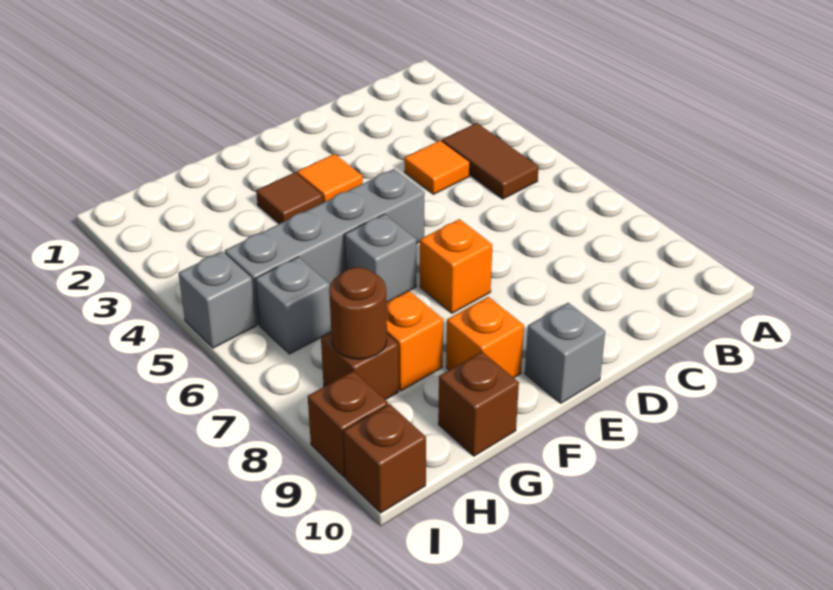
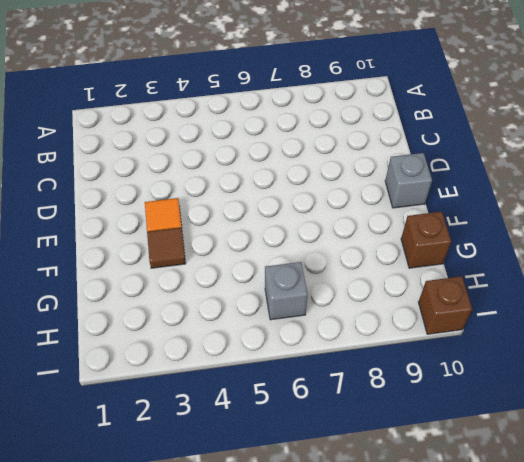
none -> brown tile B4:B5 level 1
none -> orange tile C4 level 1
none -> grey brick E5:H5 level 1

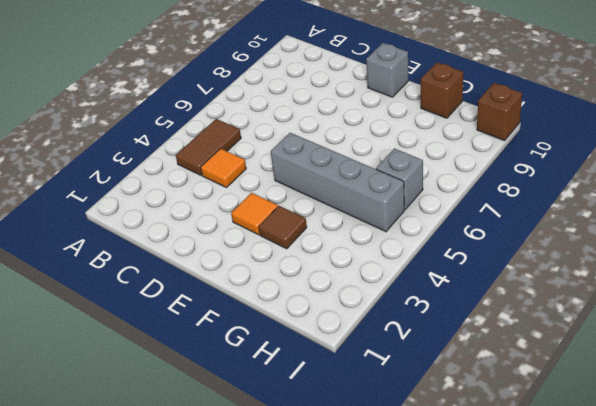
none -> orange brick E7 level 1
none -> grey brick F6 level 1
none -> orange brick F9 level 1

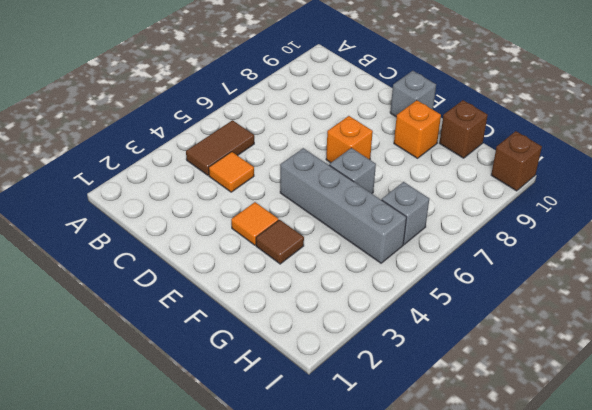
none -> orange brick G8 level 1
none -> brown brick H8 level 1
none -> grey brick I5 level 1

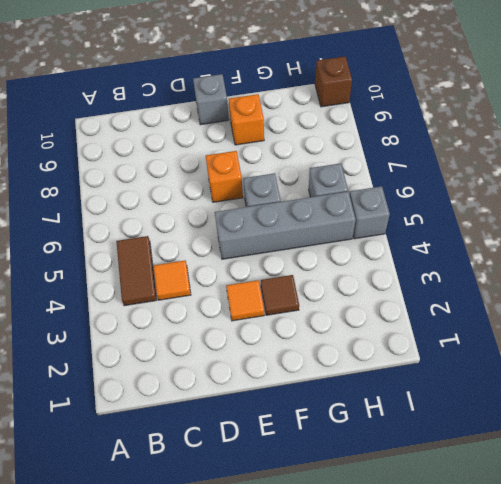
none -> orange brick G8 level 1
none -> brown brick G10 level 1
none -> brown brick H8 level 1

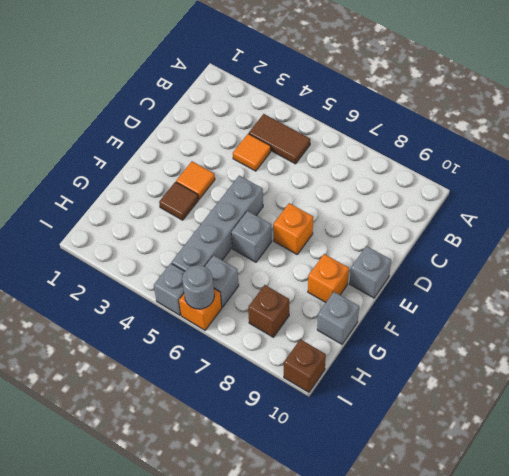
grey brick G10 level 1 -> brown brick G10 level 1
orange brick I6 level 1 -> orange brick G8 level 1
grey round brick I6 level 2 -> none
none -> brown brick I9 level 1
none -> brown round brick H8 level 2

